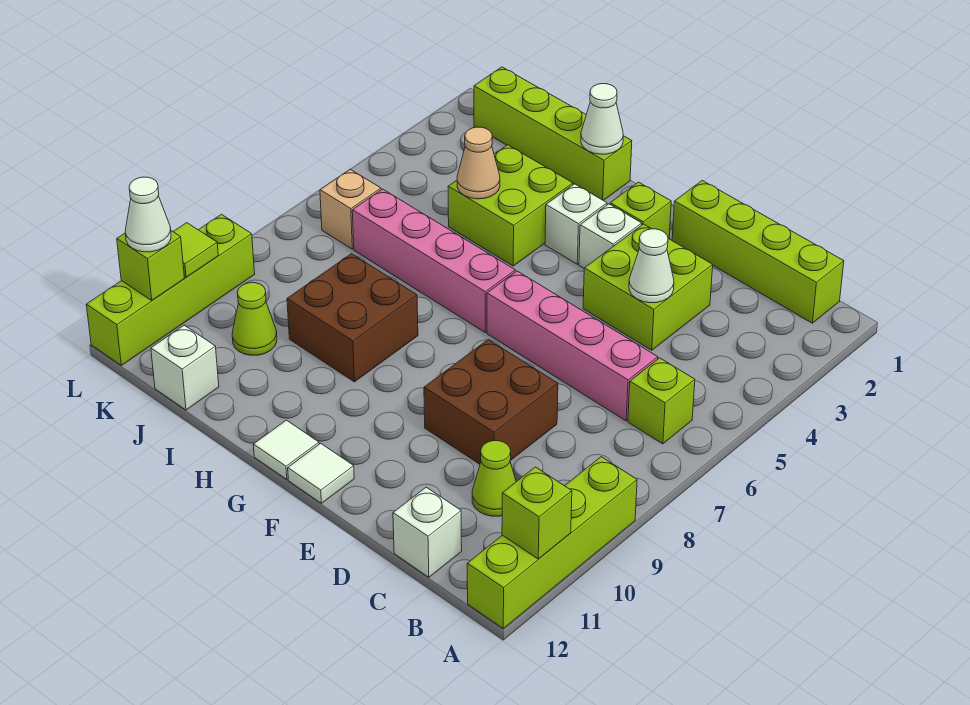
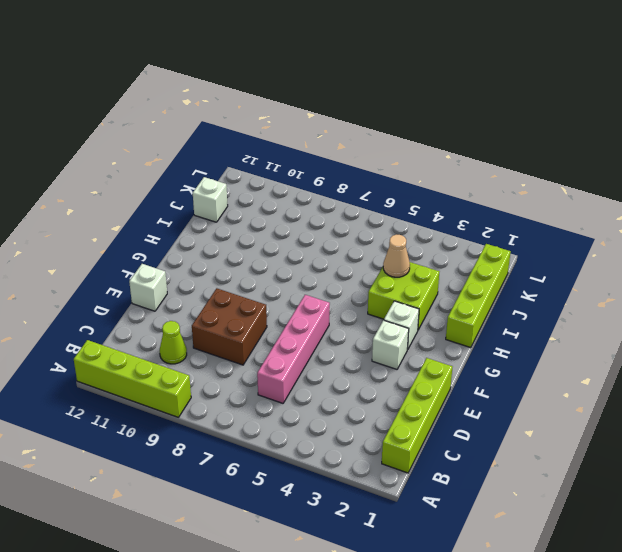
white brick E12 level 1 -> white brick C12 level 1
none -> lime brick B6 level 1
none -> lime brick D3:E4 level 1
none -> lime brick F2 level 1

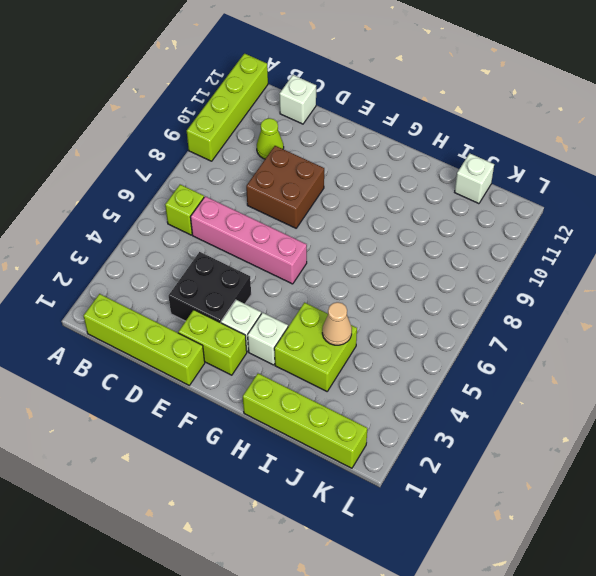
black brick D3:E4 level 1 -> lime brick D3:E4 level 1
lime brick E2:F2 level 1 -> lime brick F2 level 1
none -> white tile F12 level 1
none -> pink brick G6:J6 level 1
none -> white tile G12 level 1

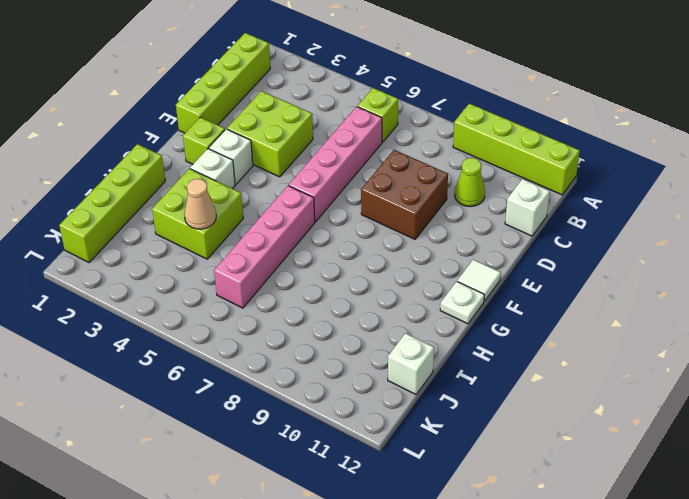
white plate G12 level 1 -> white tile G12 level 1
none -> brown brick H8:I9 level 1
none -> lime cone J10 level 1
none -> tan brick K6 level 1

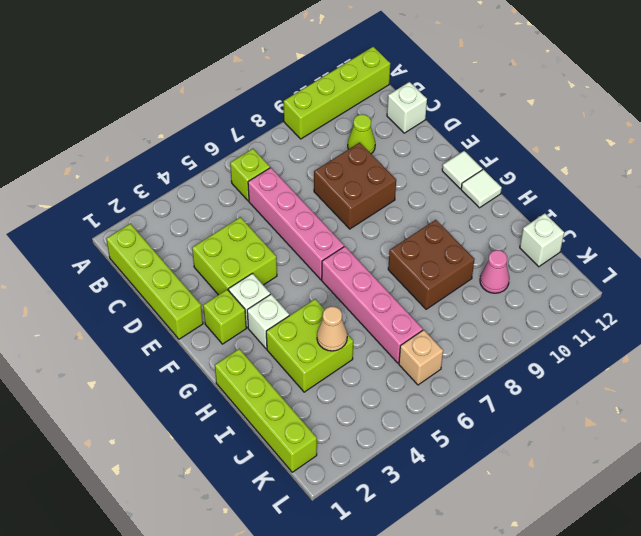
pink cone J10 level 1 -> lime cone J10 level 1
none -> lime brick L9:L12 level 1
none -> lime brick A11 level 2
none -> white cone D4 level 2

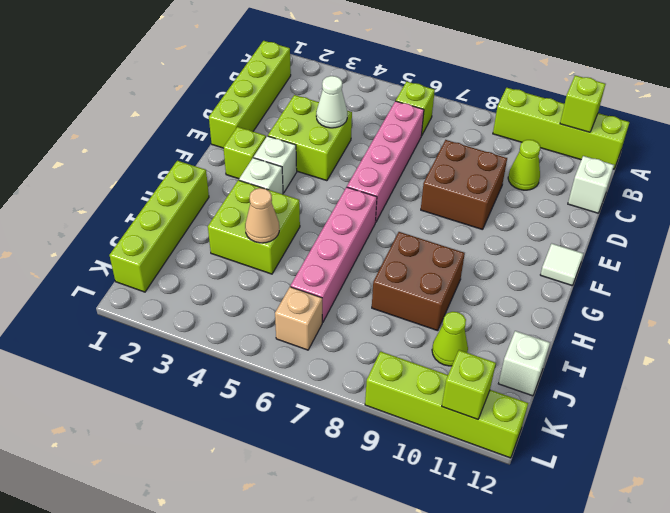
none -> white tile G12 level 1
none -> white cone H1 level 2
none -> lime tile L10 level 2

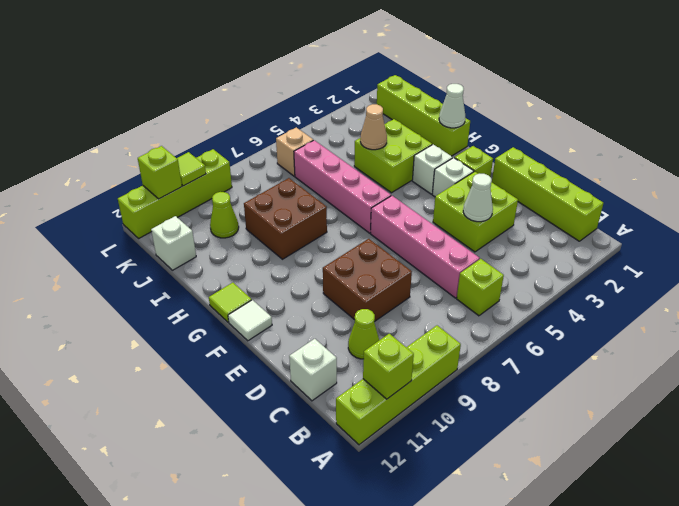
lime tile G12 level 1 -> white tile G12 level 1
none -> white cone L11 level 3

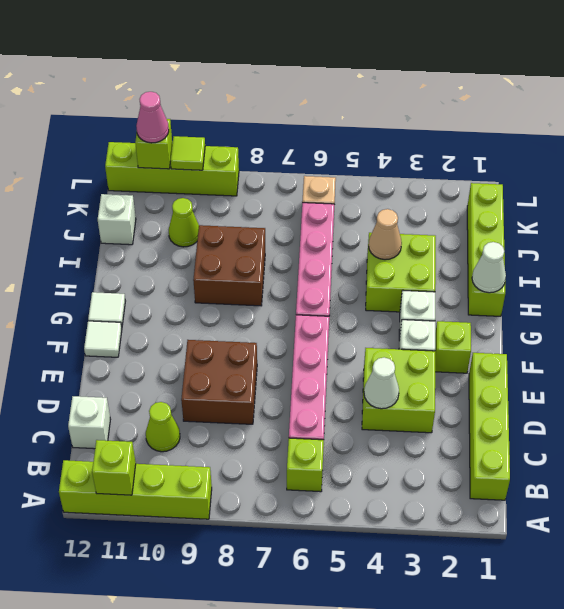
pink cone L11 level 3 -> white cone L11 level 3

